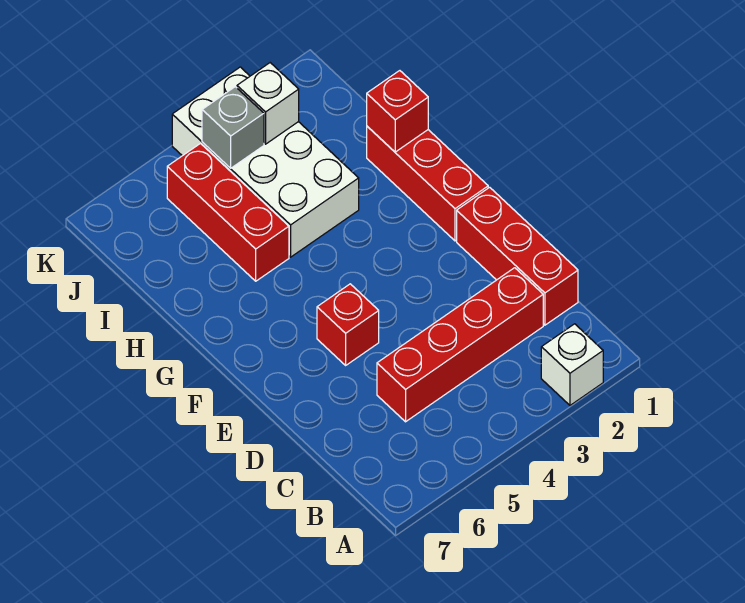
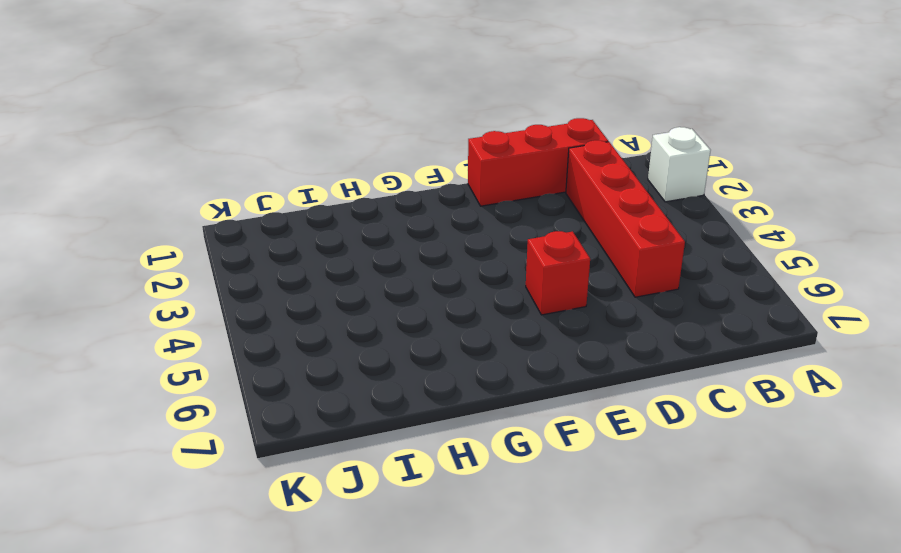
none -> red brick F1:H1 level 1
none -> white brick H3:K4 level 1

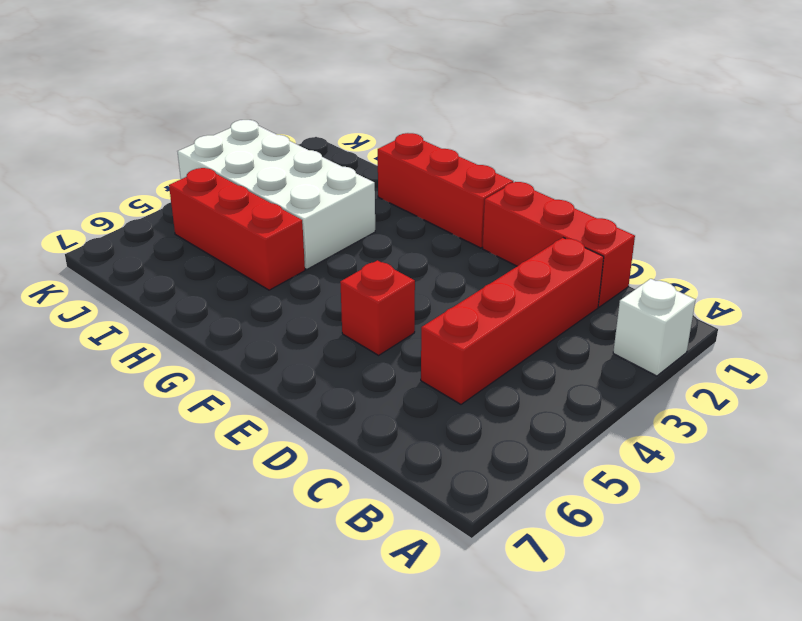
none -> red brick H1 level 2
none -> white brick J3 level 2

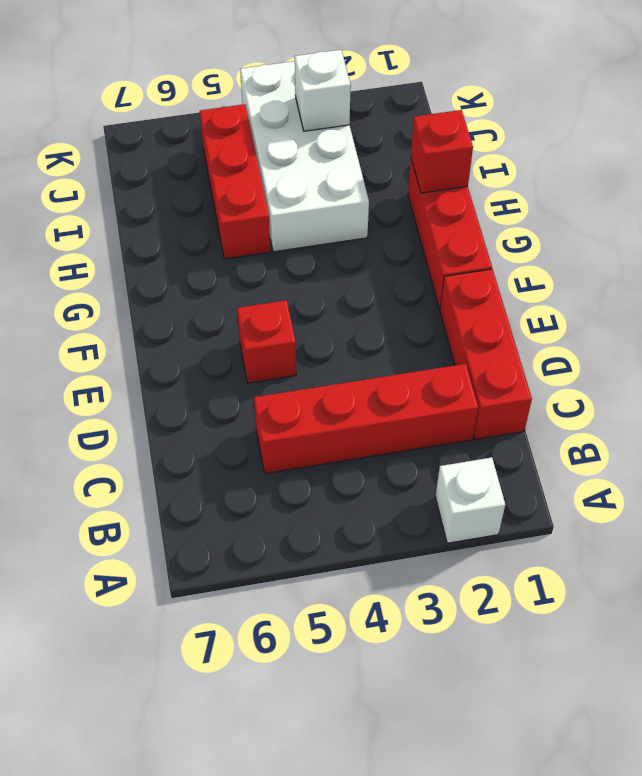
none -> grey brick J4 level 2

